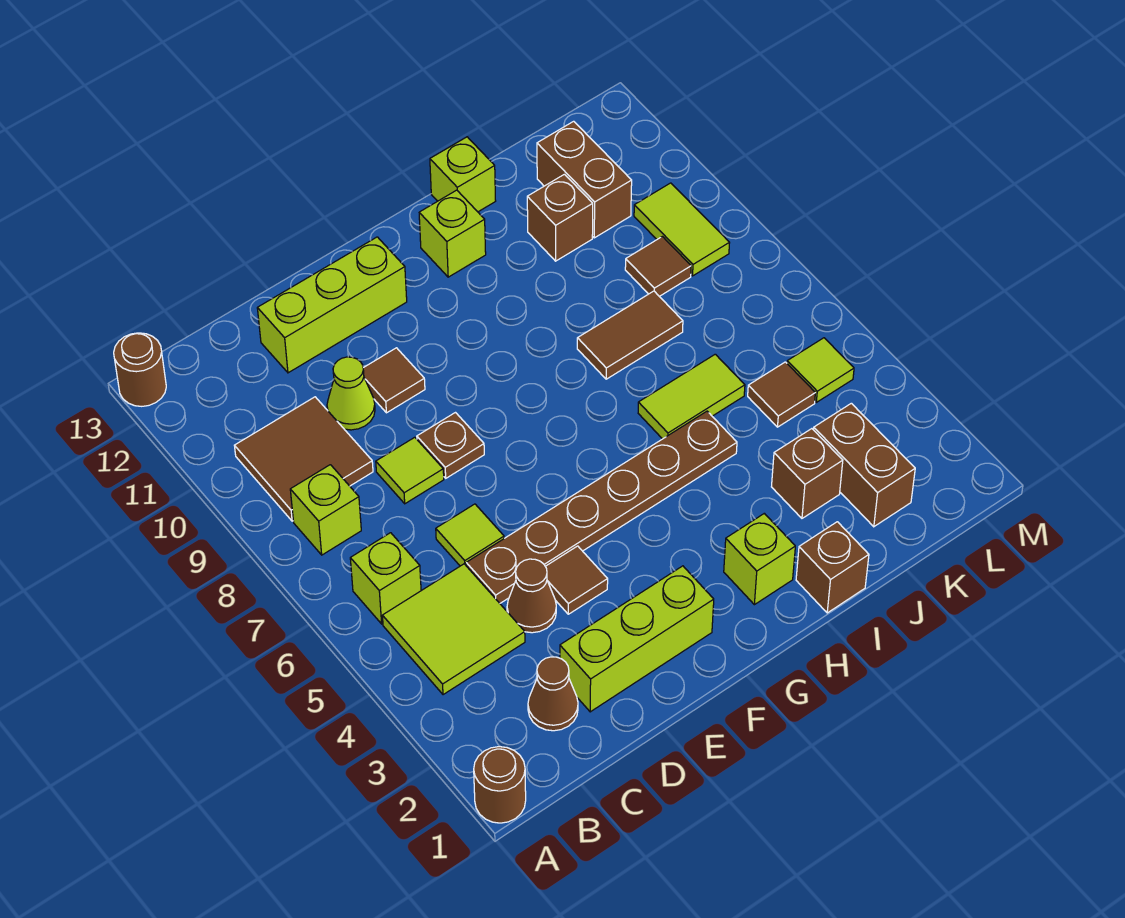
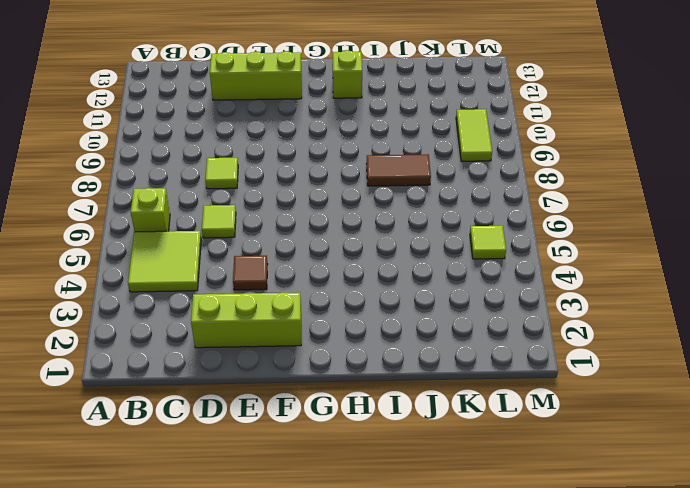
none -> brown round brick A1 level 1
none -> brown round brick A13 level 1
none -> lime brick B8 level 1
none -> brown tile B9:C10 level 1

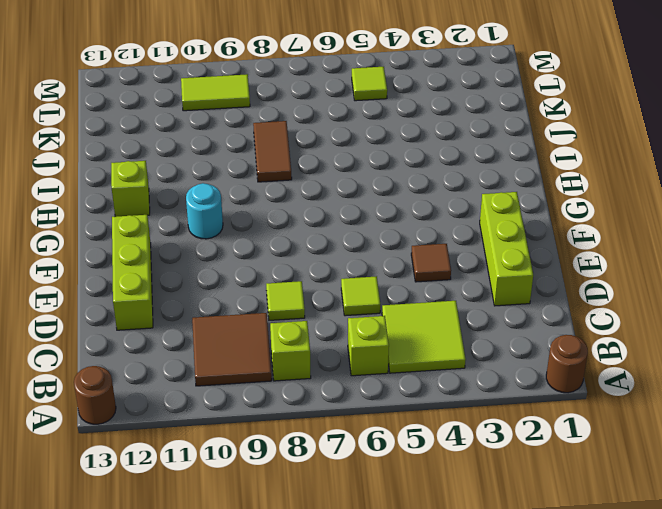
cyan round brick G10 level 1 -> none
none -> brown cone C2 level 1
none -> brown cone D4 level 1
none -> brown plate D5:I5 level 1
none -> lime cone D10 level 1

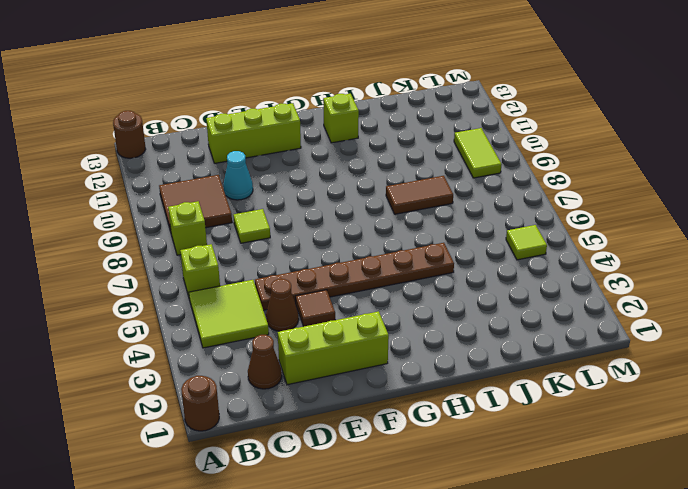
cyan cone D10 level 1 -> lime cone D10 level 1
none -> lime tile D6 level 1
none -> brown plate E8 level 1
none -> brown tile E10 level 1
none -> lime brick H2 level 1

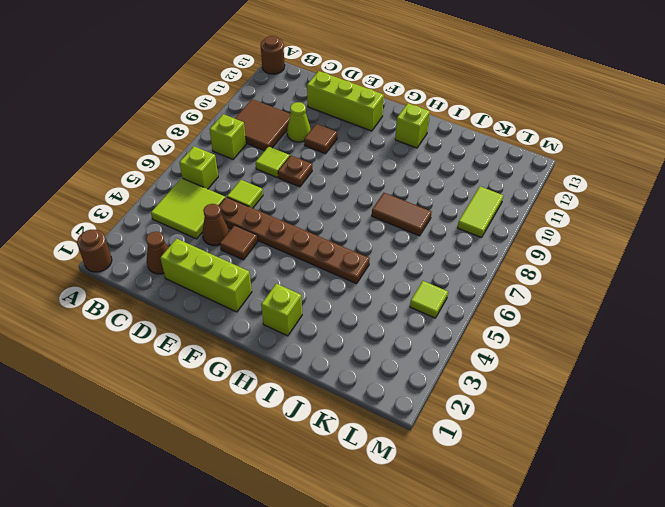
none -> brown brick I1 level 1
none -> lime tile I6:J6 level 1
none -> lime brick I13 level 1
none -> brown brick J3 level 1

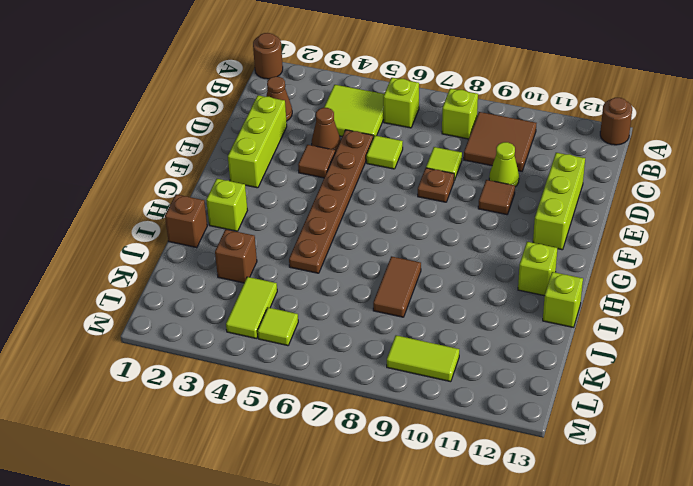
lime tile K4:L4 level 1 -> lime tile I6:J6 level 1
none -> brown brick J11 level 1
none -> brown brick K2:K3 level 1
none -> brown tile K5 level 1
none -> brown tile K9 level 1

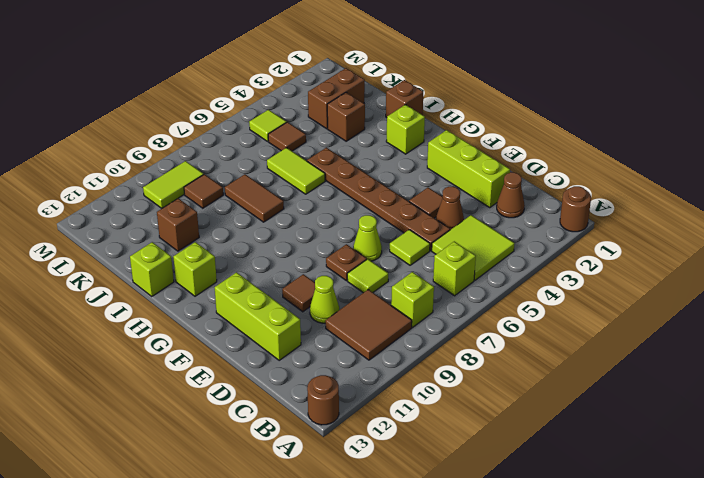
lime cone E7 level 1 -> none
none -> brown brick K11:K12 level 1

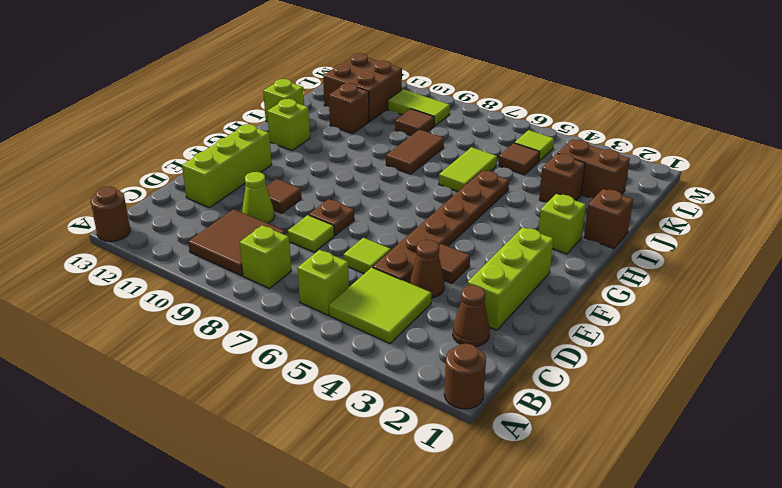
brown brick K11:L12 level 1 -> brown brick K11:K12 level 1

